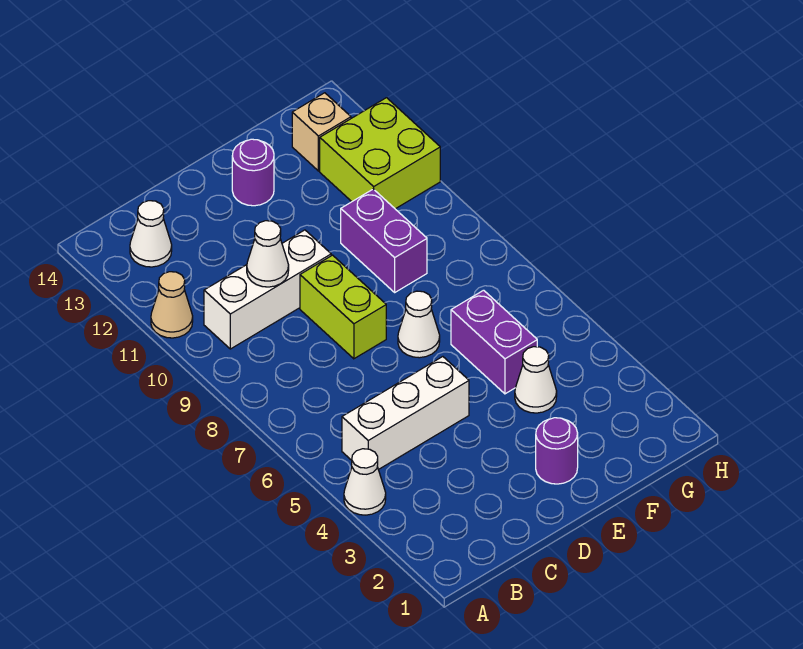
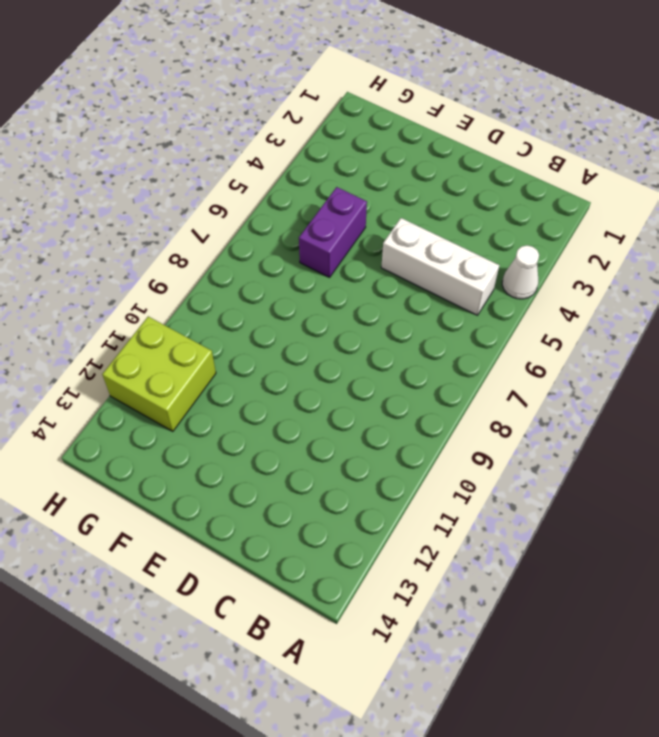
none -> tan cone A11 level 1
none -> white brick B10:D10 level 1
none -> white cone B13 level 1

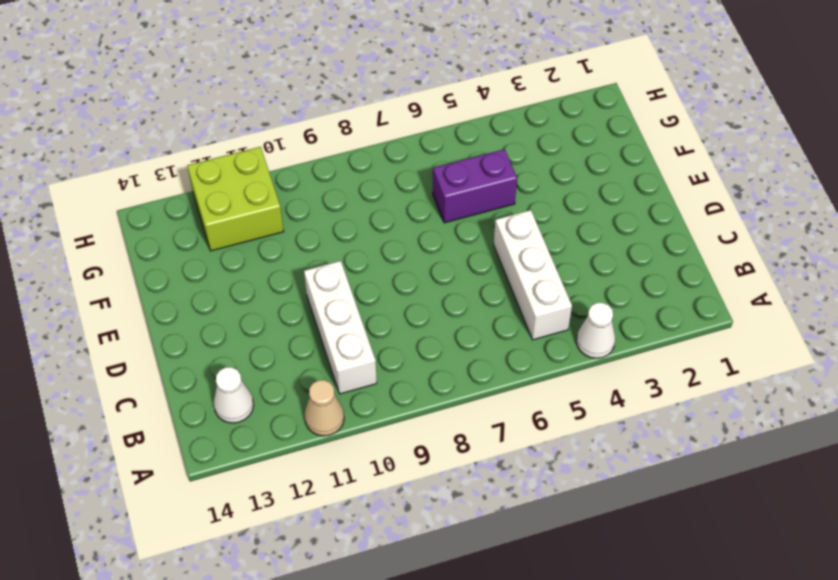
none -> lime brick D8:D9 level 1
none -> purple round brick E2 level 1
none -> white cone E7 level 1

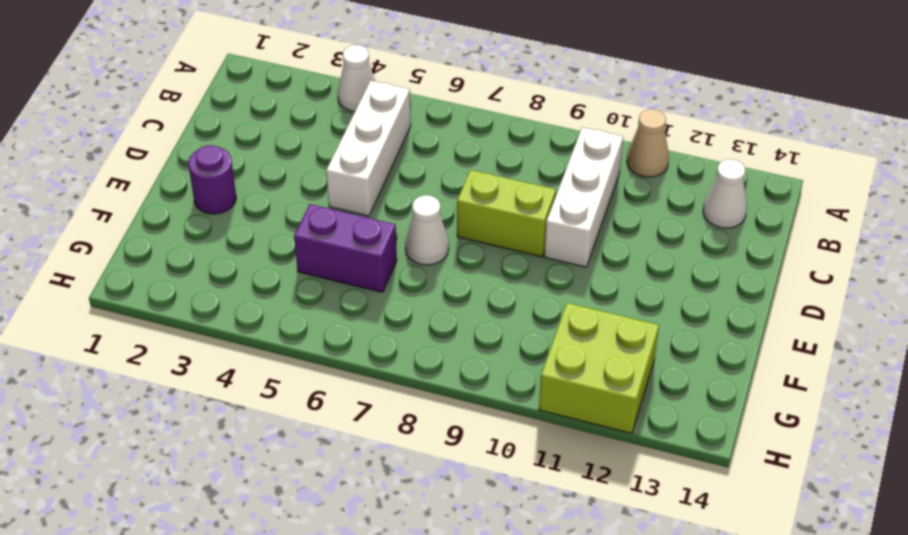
none -> purple round brick E13 level 1
none -> white cone F4 level 1
none -> purple brick F9:F10 level 1

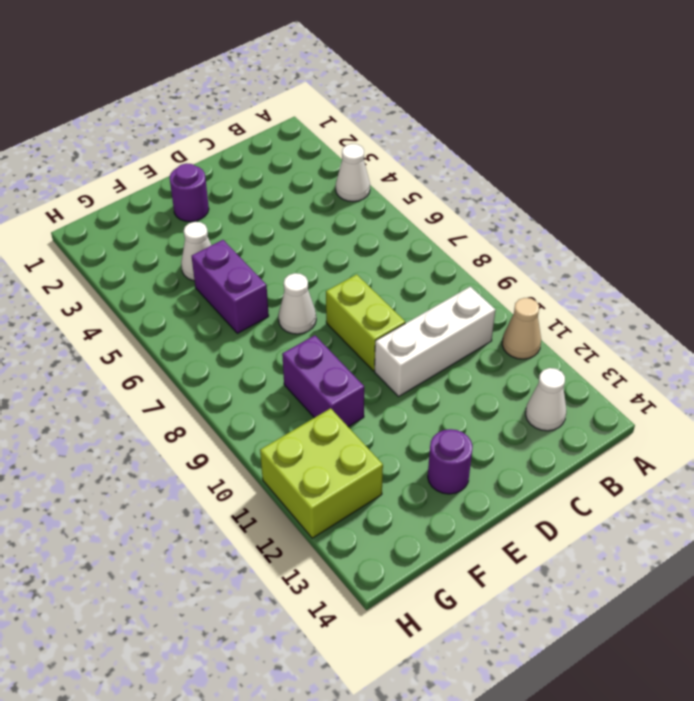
none -> white brick B5:D5 level 1
none -> tan brick G13 level 1
none -> white cone C10 level 2

